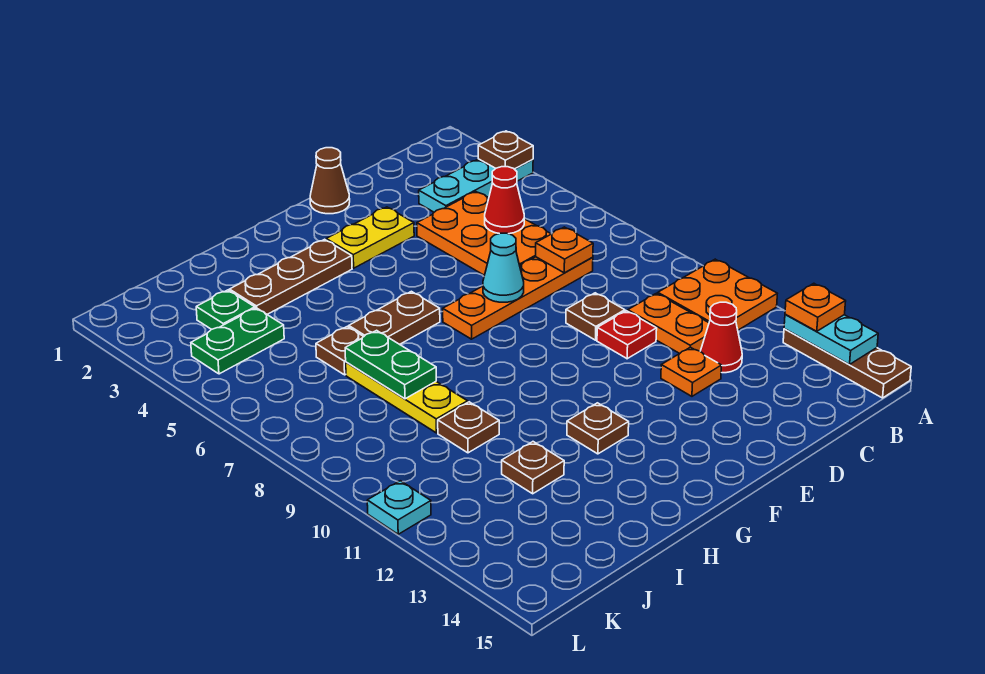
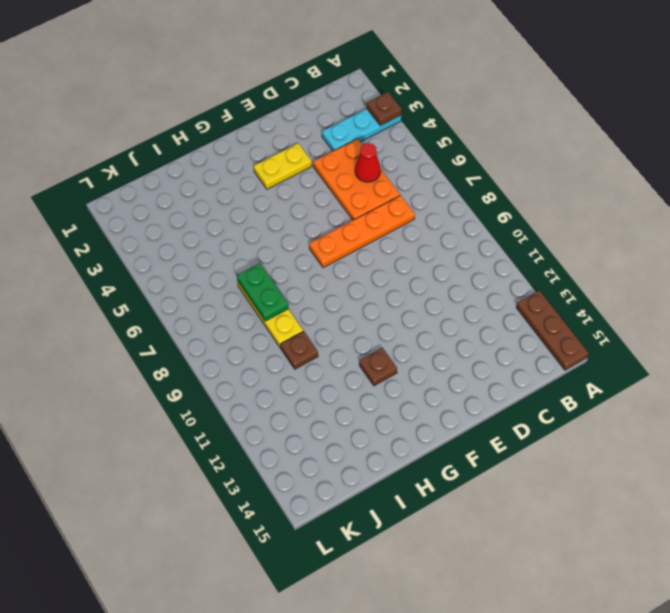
none -> orange plate A10:B11 level 1
none -> orange plate C10:C11 level 1
none -> red cone C12 level 1

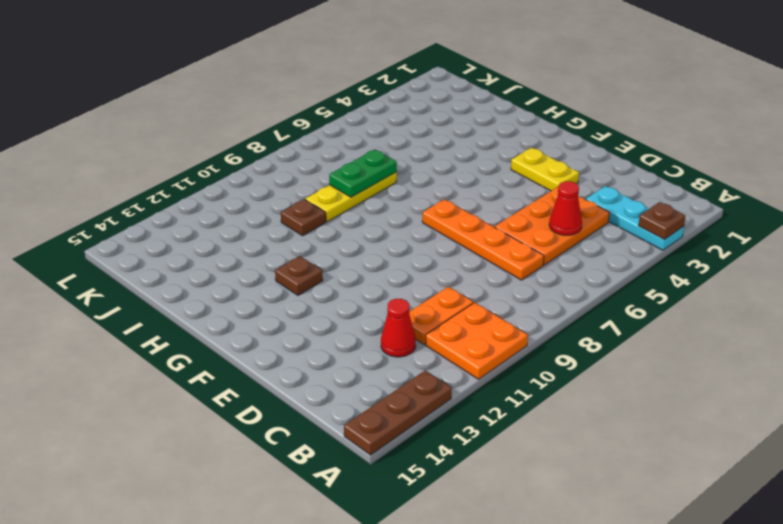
none -> brown plate D9 level 1
none -> red plate D10 level 1
none -> orange plate D12 level 1

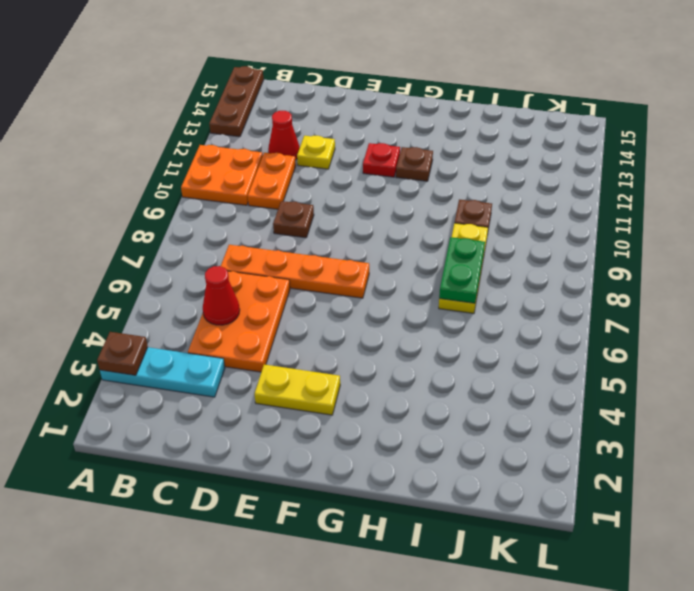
yellow plate D12 level 1 -> orange plate D12 level 1
red plate F12 level 1 -> red plate D10 level 1
none -> brown cone E1 level 1
none -> brown plate G3:I3 level 1
none -> brown plate G6:H6 level 1

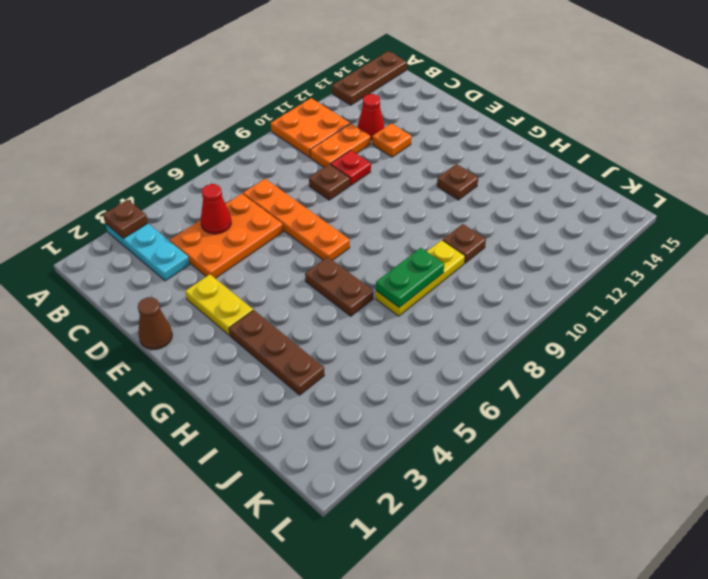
none -> brown plate I6 level 1
none -> brown plate I12 level 1
none -> green plate J3 level 1

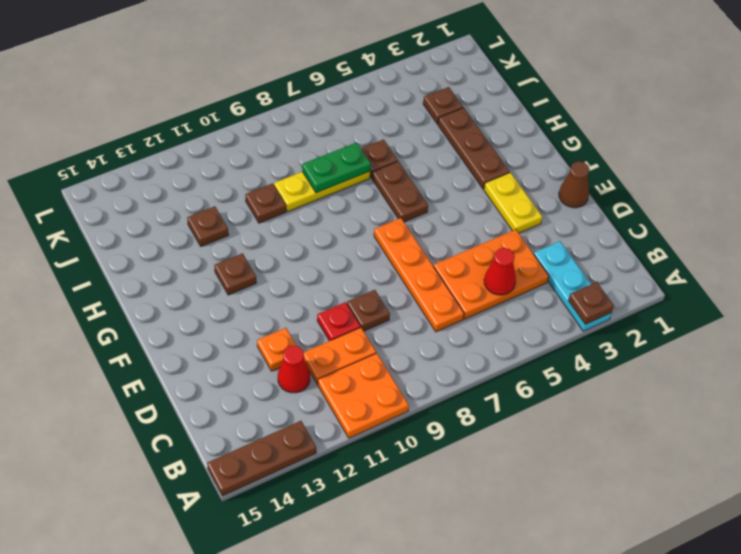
brown plate J3 level 1 -> green plate J3 level 1
none -> green plate J4:K4 level 1
none -> cyan plate L11 level 1
none -> cyan plate A13:A14 level 2

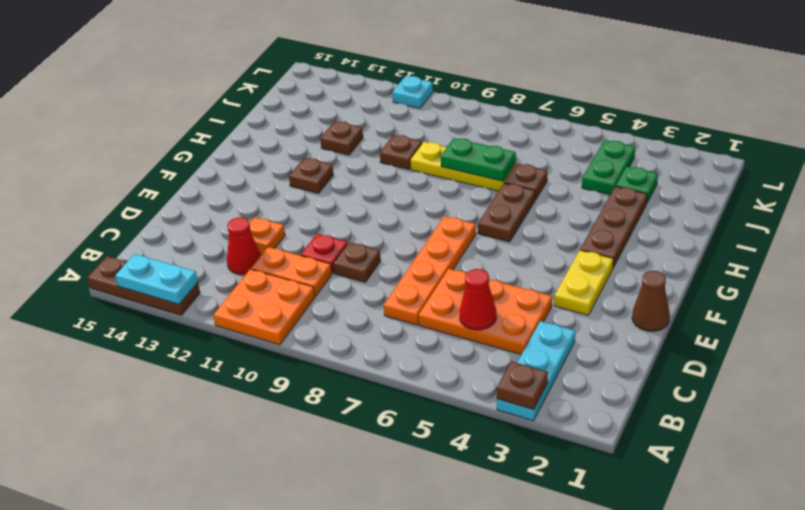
none -> orange plate C7 level 2
none -> cyan cone E7 level 2
none -> orange plate A13 level 3

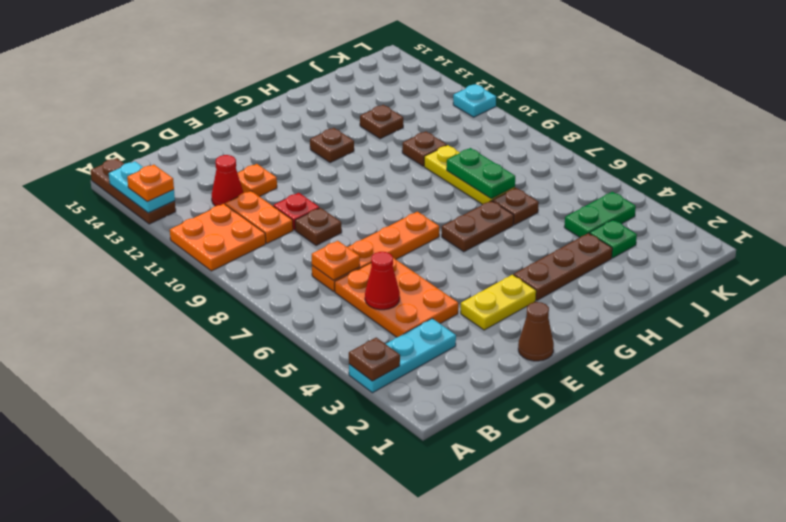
none -> cyan cone E7 level 2

